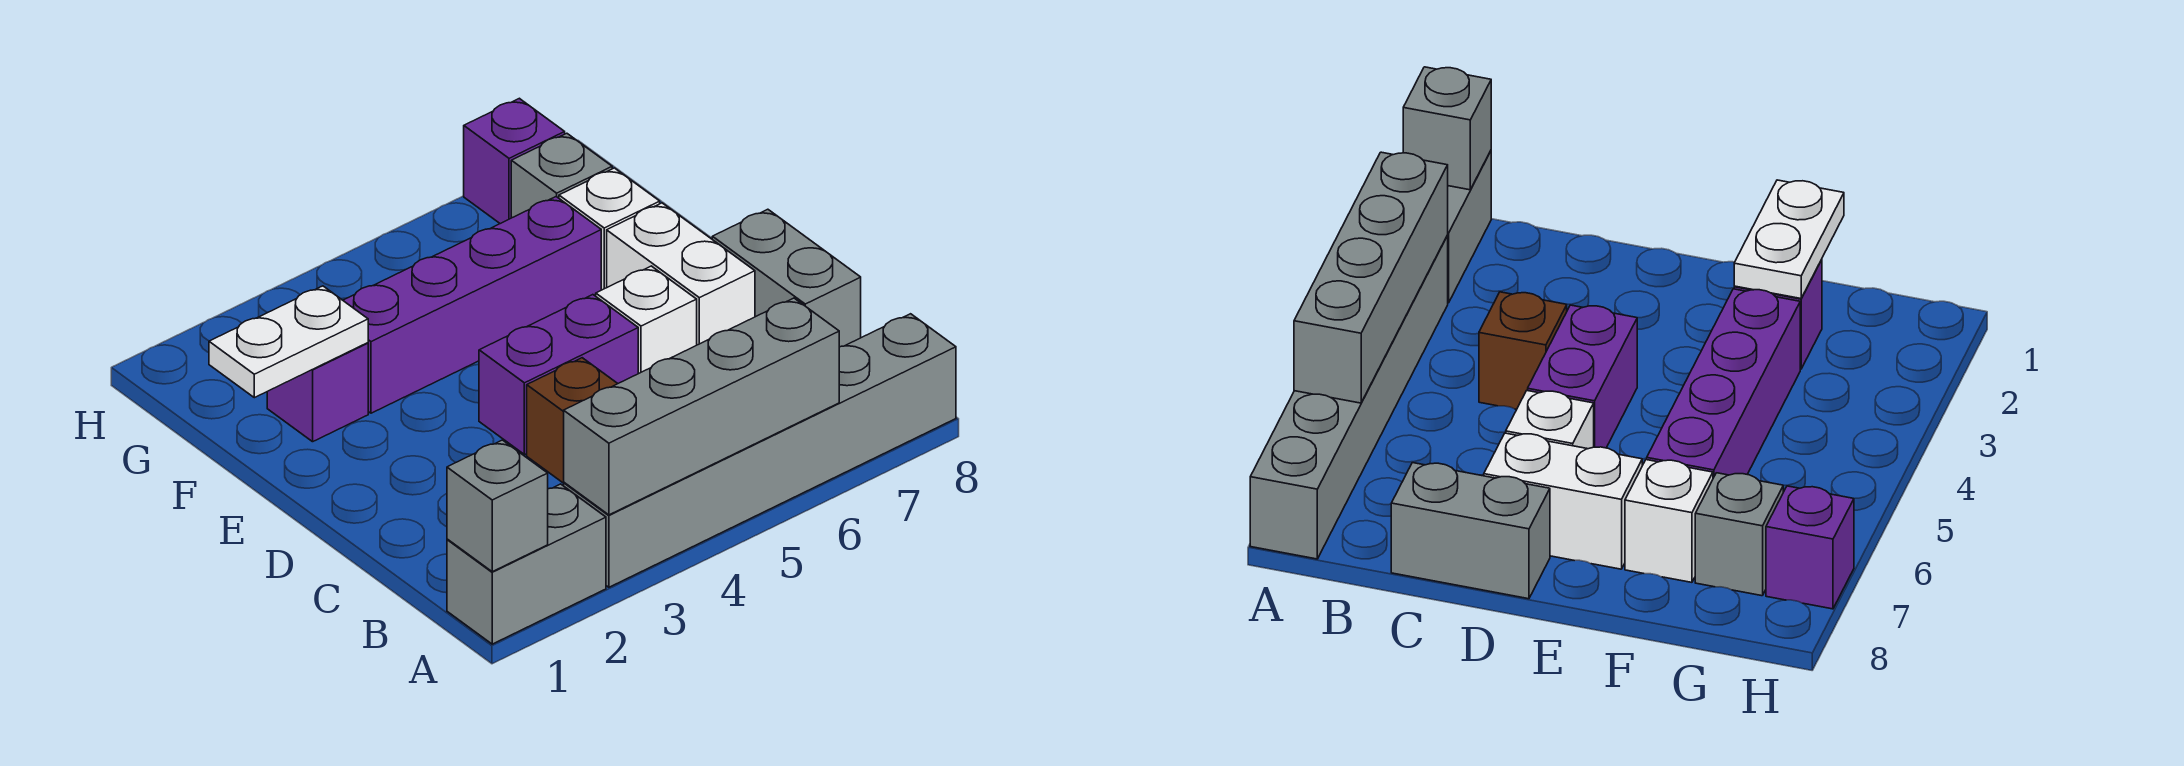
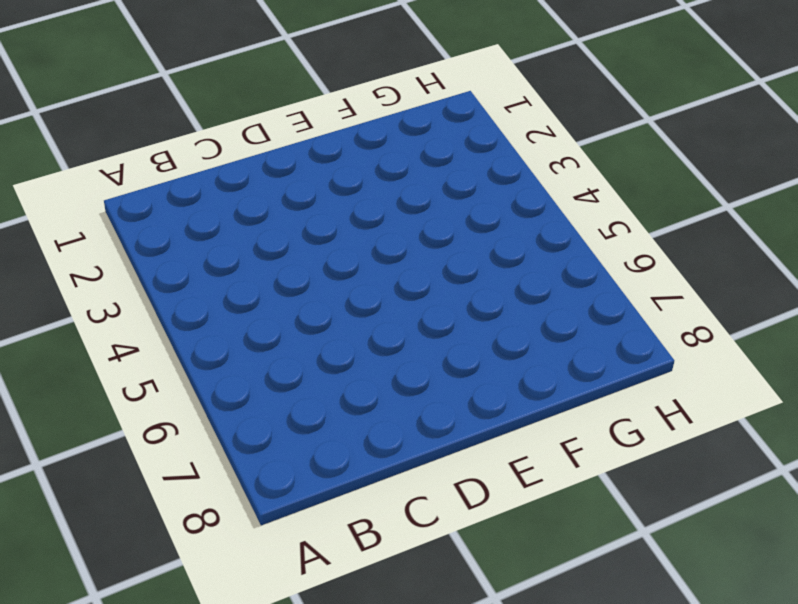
none -> grey brick A1:A2 level 1
none -> grey brick A3:A8 level 1
none -> brown brick C4 level 1

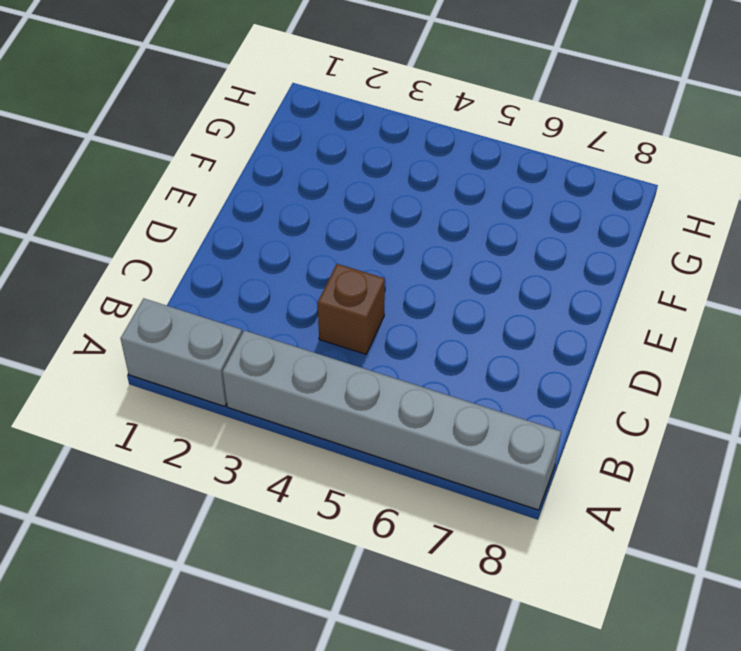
none -> grey brick C8:D8 level 1
none -> purple brick D4:D5 level 1
none -> white brick D6 level 1

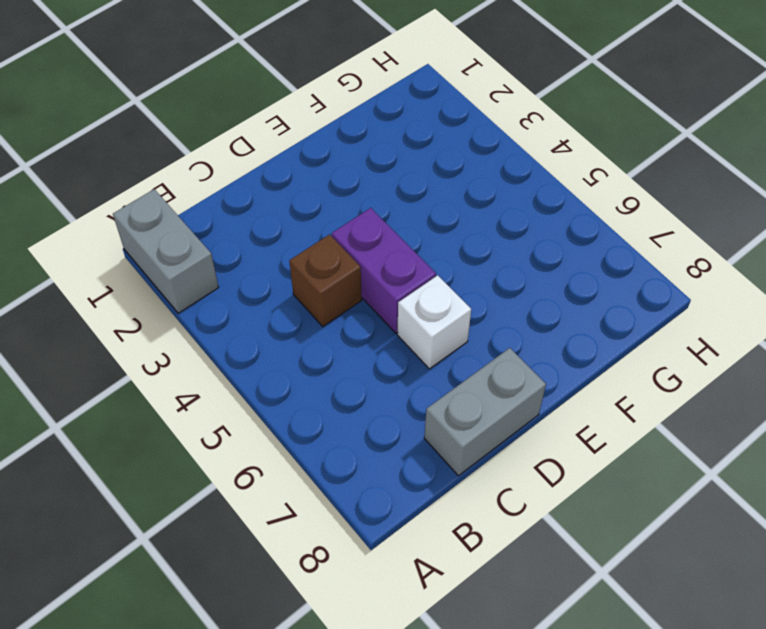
none -> grey brick A3:A8 level 1
none -> white brick D7:E7 level 1
none -> purple brick F2 level 1

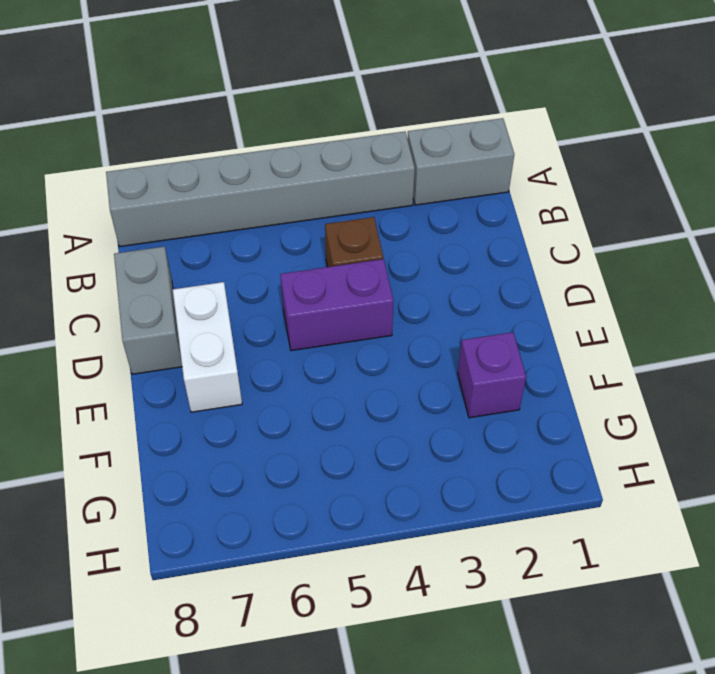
none -> white brick D6 level 1
none -> purple brick F3:F6 level 1
none -> white brick F7 level 1

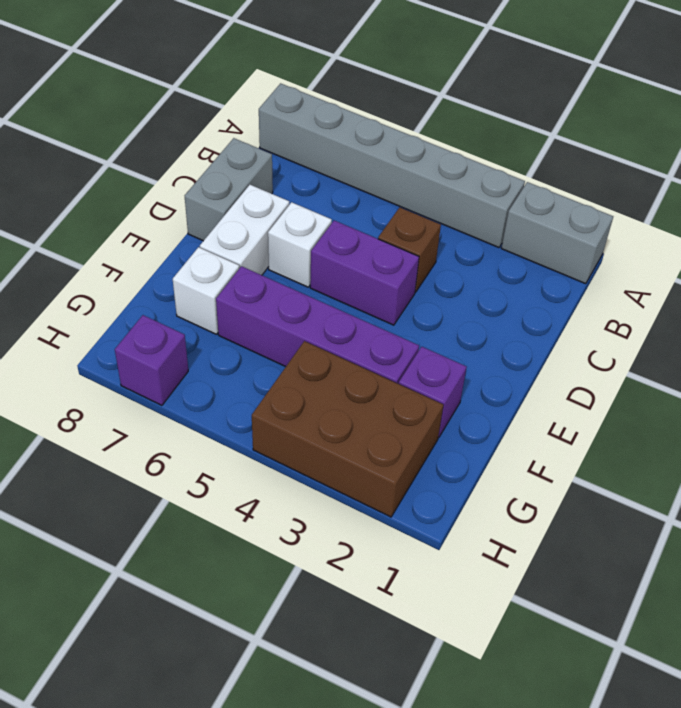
brown brick G2:H4 level 1 -> none
none -> grey brick G7 level 1
none -> grey brick A1 level 2
none -> grey brick A3:A6 level 2

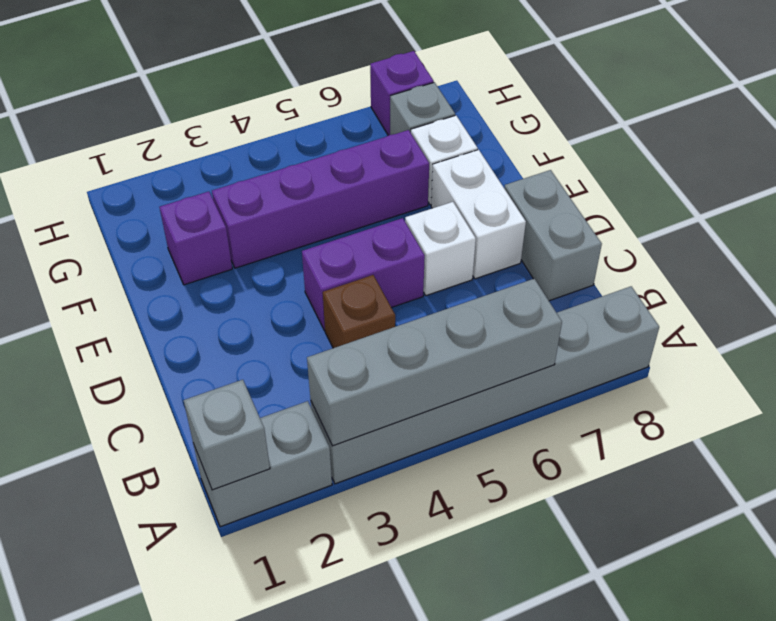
none -> white plate F1:F2 level 2

